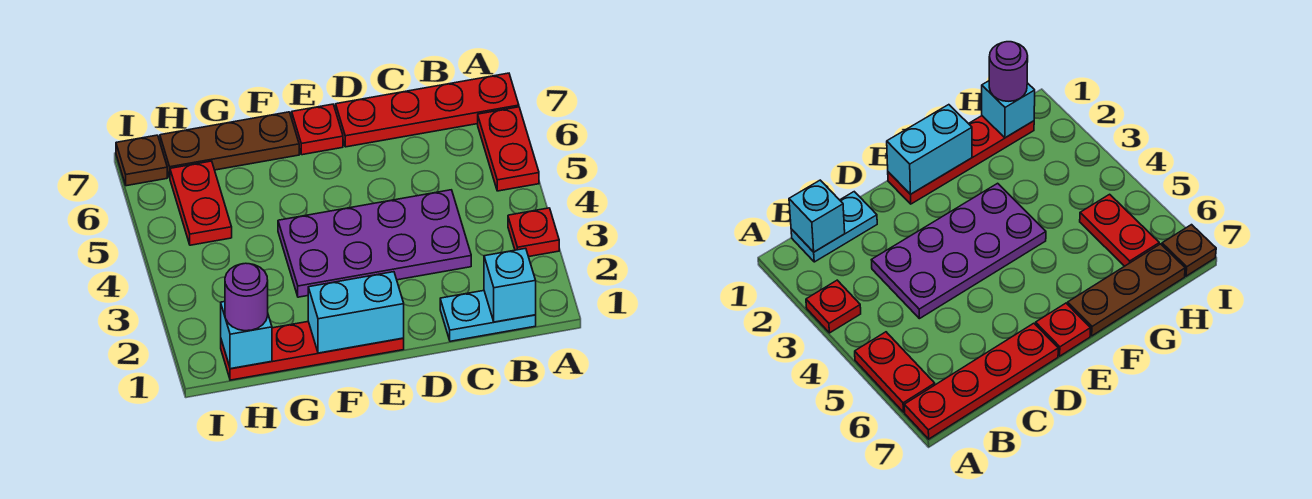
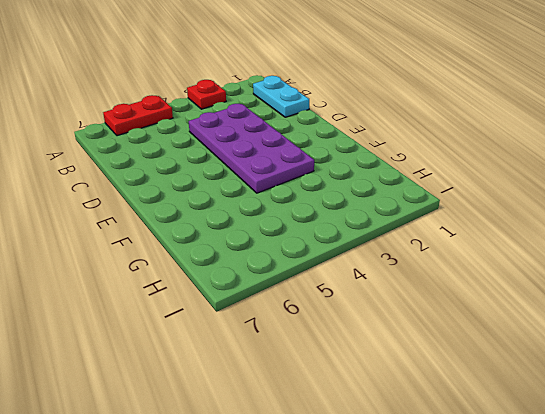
none -> red plate A7:D7 level 1
none -> red plate E1:H1 level 1
none -> red plate E7 level 1

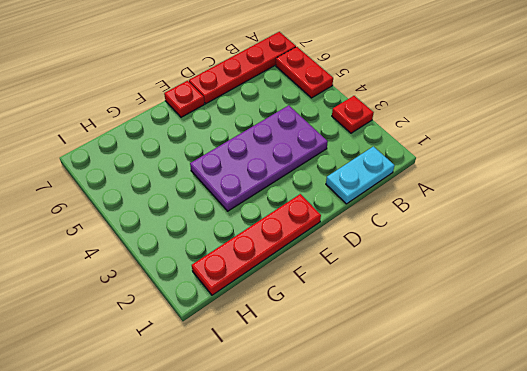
none -> brown plate F7:H7 level 1
none -> red plate H5:H6 level 1
none -> brown plate I7 level 1

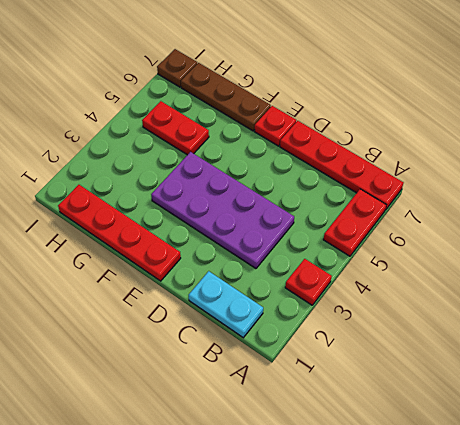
red plate G5:H5 level 1 -> red plate H5:H6 level 1
none -> cyan brick B1 level 2
none -> cyan brick E1:F1 level 2
none -> cyan brick H1 level 2

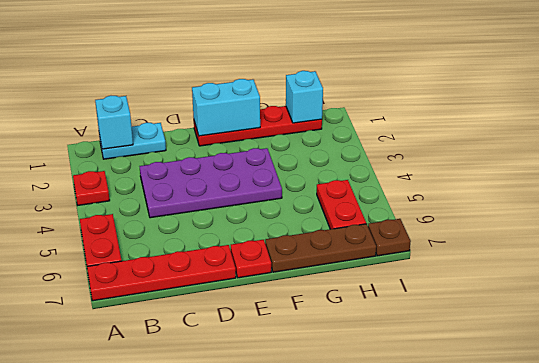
none -> purple round brick H1 level 3

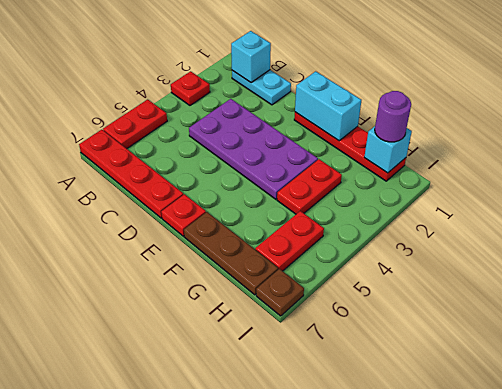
red plate G3:G4 level 1 -> none

